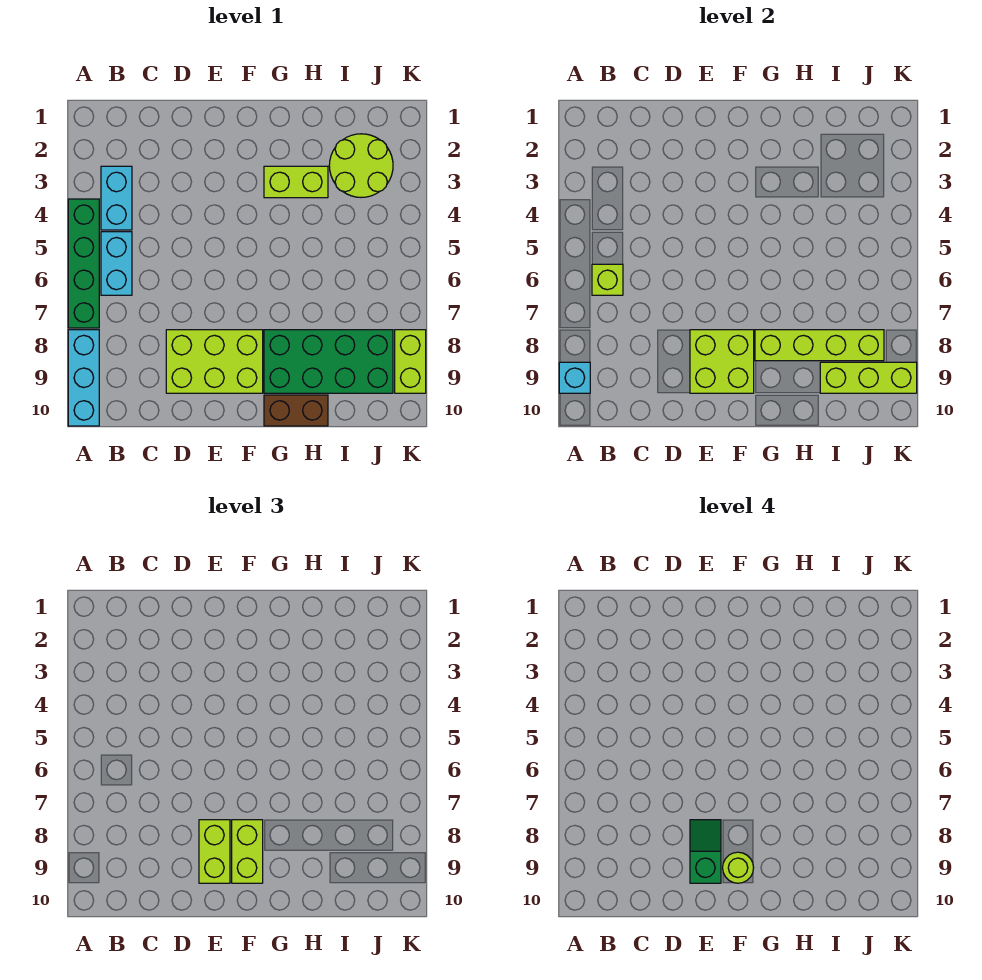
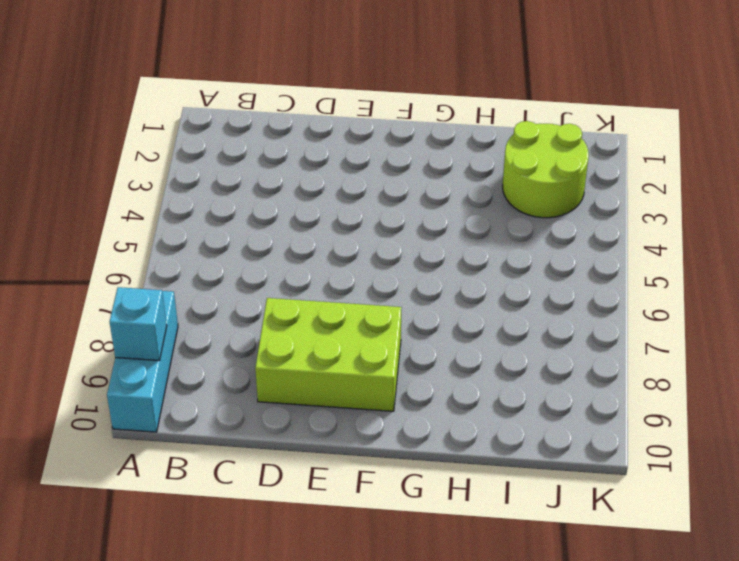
none -> green brick A4:A7 level 1
none -> cyan brick B3:B4 level 1
none -> cyan brick B5:B6 level 1

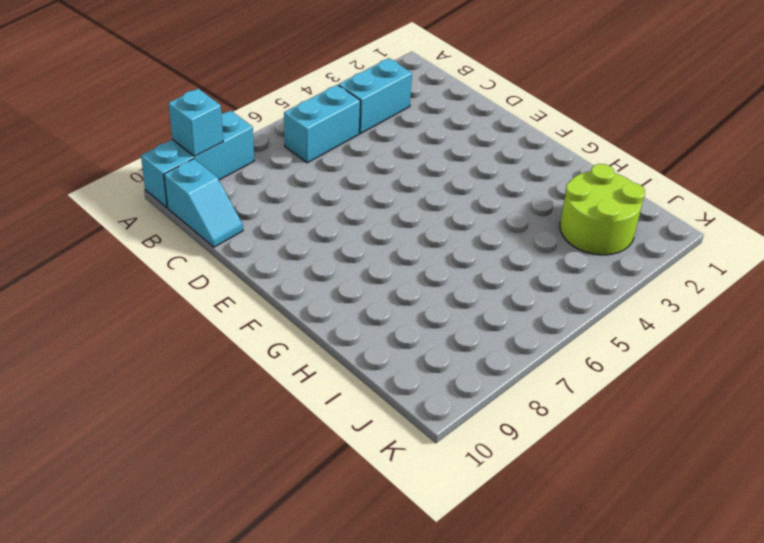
cyan slope B10:C10 level 1 top B -> none
none -> green brick A4:A7 level 1
none -> lime brick D8:F9 level 1
none -> lime brick G3:H3 level 1

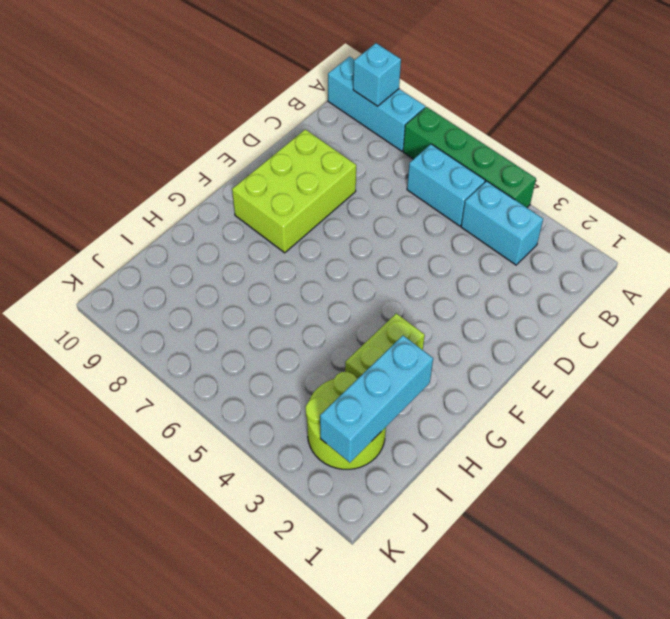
cyan brick H2:J2 level 2 -> none
none -> green brick G8:J9 level 1
none -> brown brick G10:H10 level 1
none -> lime brick K8:K9 level 1

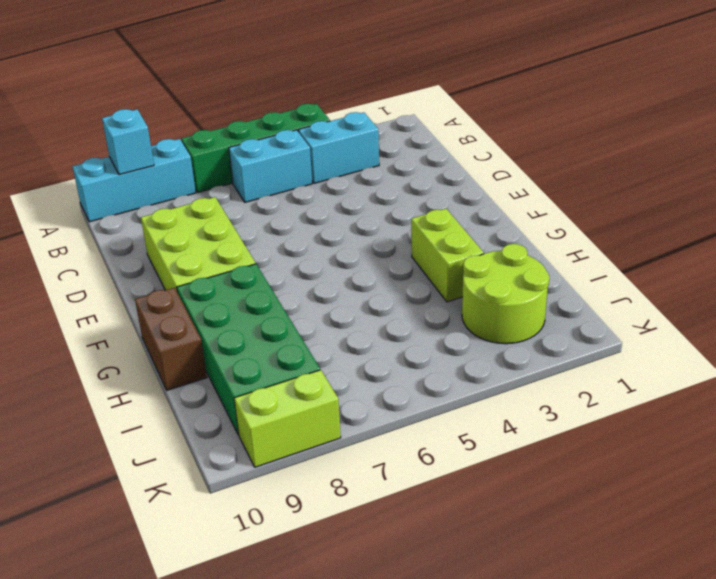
none -> lime brick B6 level 2
none -> lime brick E8:F9 level 2
none -> lime brick G8:J8 level 2

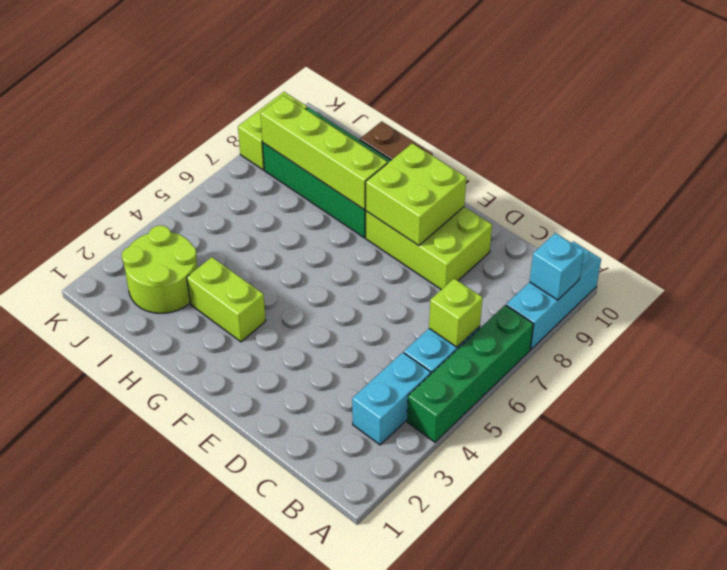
none -> lime brick I9:K9 level 2
none -> lime brick E8:E9 level 3
none -> lime brick F8:F9 level 3

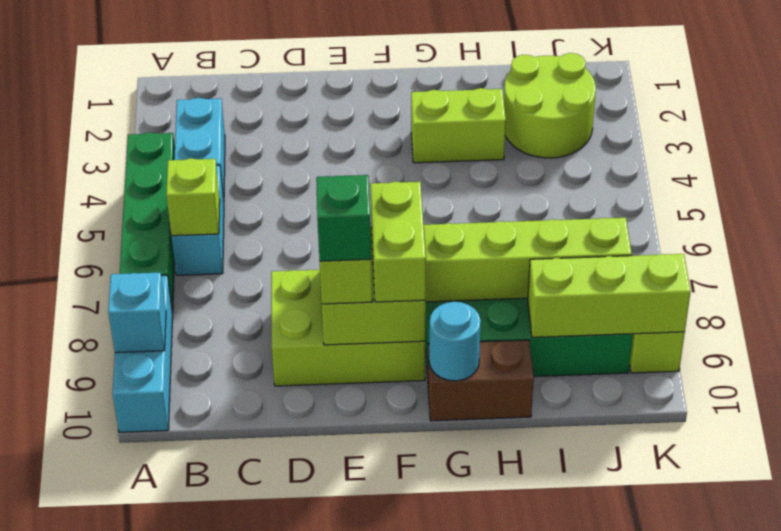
cyan round brick G10 level 2 -> none
none -> lime round brick F9 level 4

